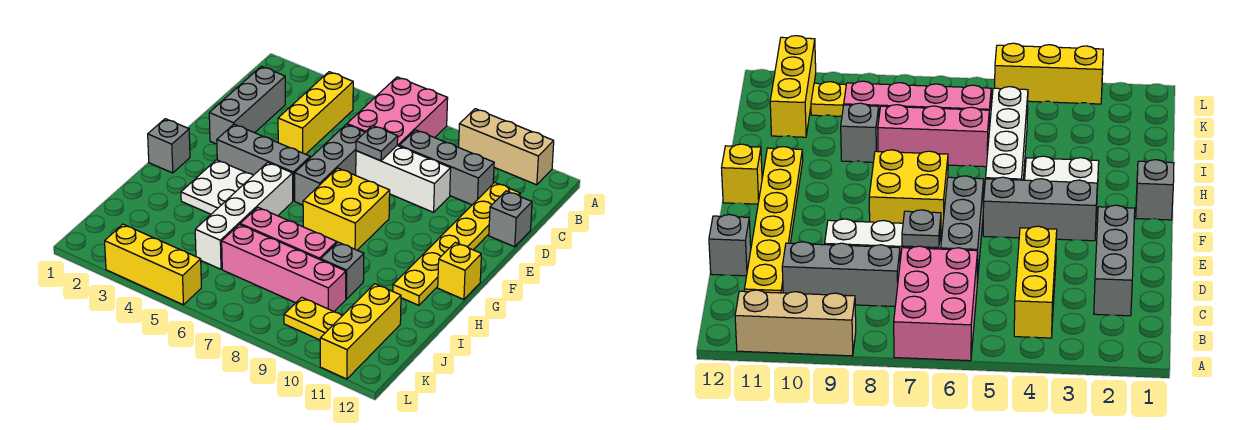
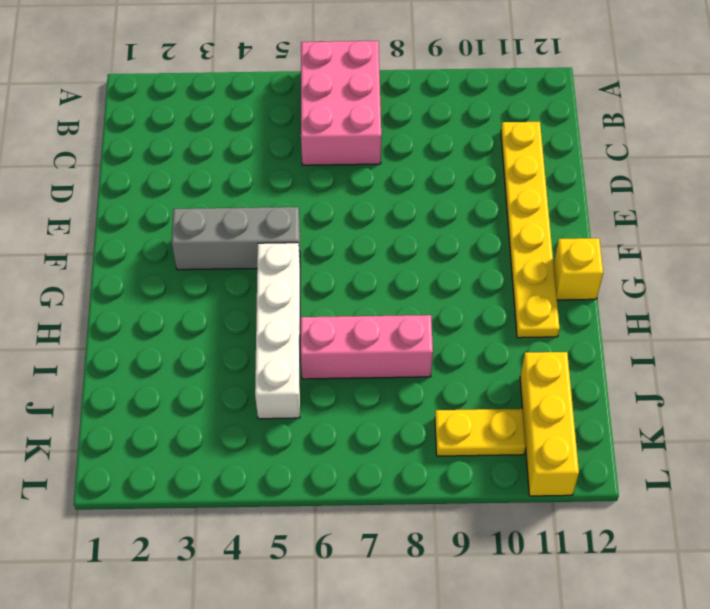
none -> tan brick A9:A11 level 1
none -> yellow brick B4:D4 level 1
none -> grey brick C2:E2 level 1

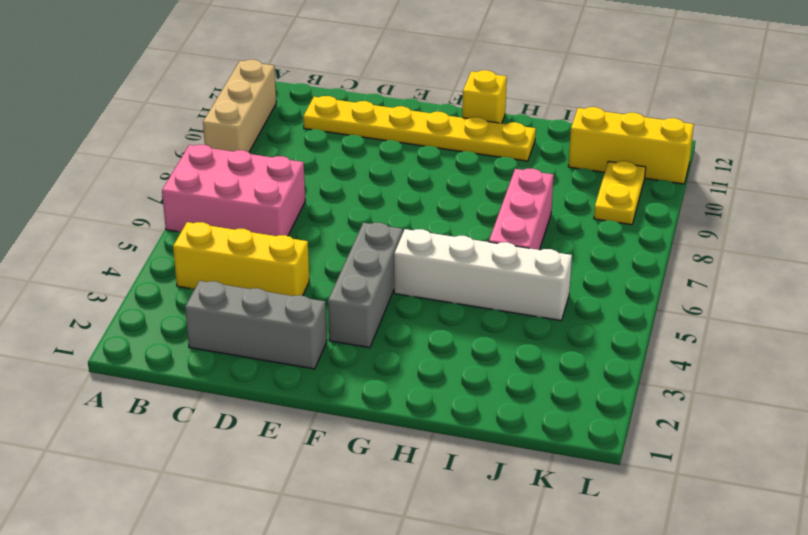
none -> grey brick C8:C10 level 1
none -> grey brick D6:F6 level 1
none -> white brick D7:D9 level 1

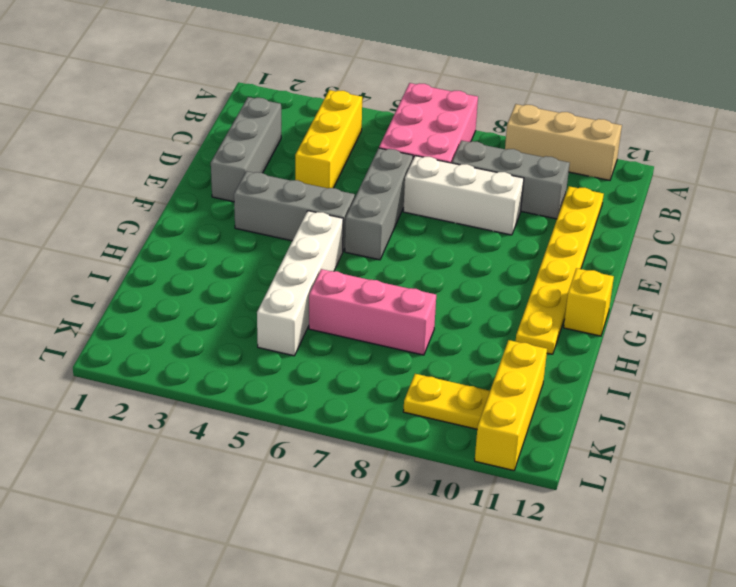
none -> grey brick D12 level 1
none -> yellow brick F7:G8 level 1
none -> grey brick G1 level 1

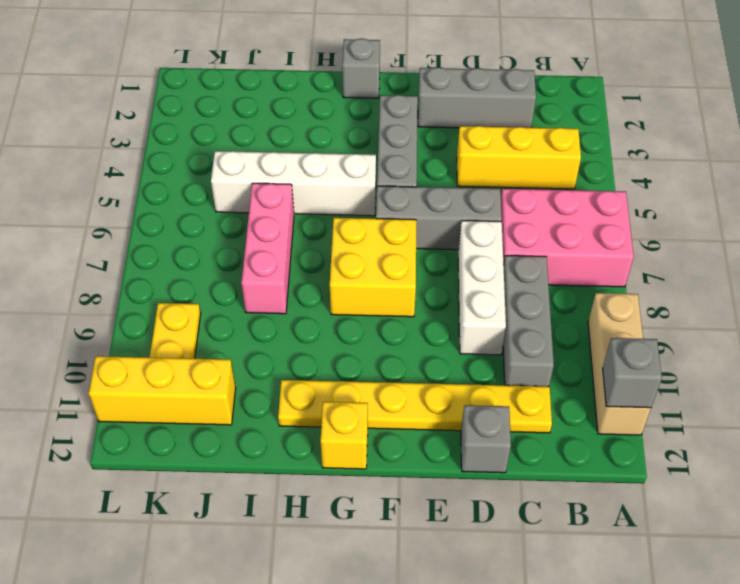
grey brick A11 level 2 -> grey brick I9 level 1
none -> white plate G3:H4 level 1
none -> pink brick J6:J9 level 1
none -> yellow brick L3:L5 level 1

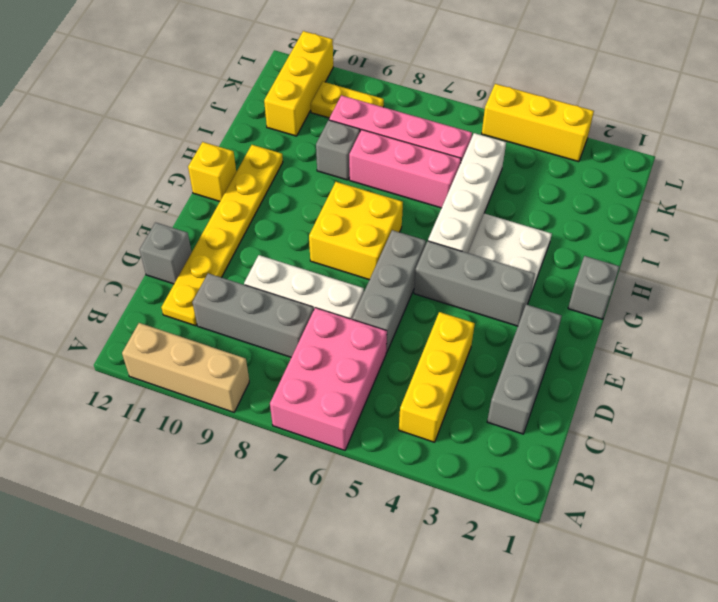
none -> grey plate D7 level 2

